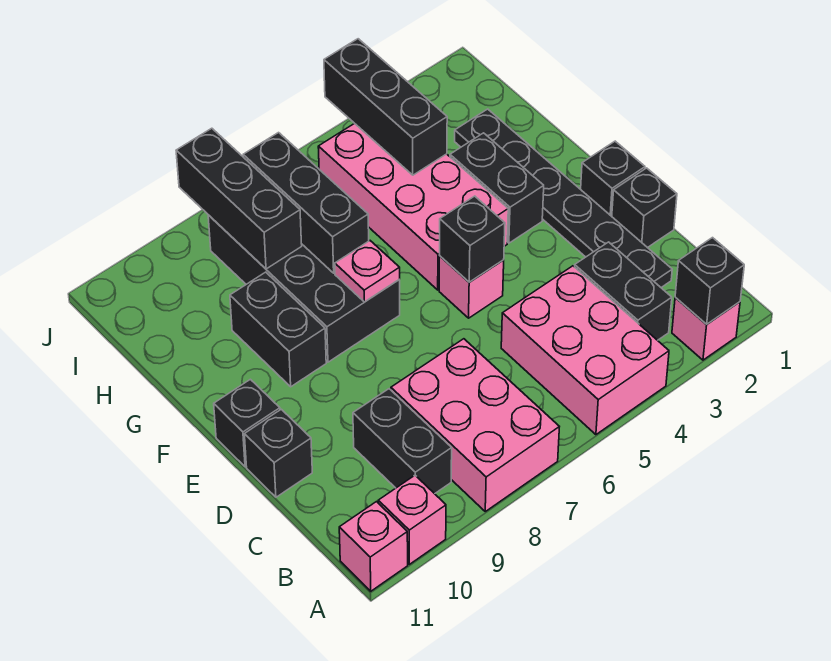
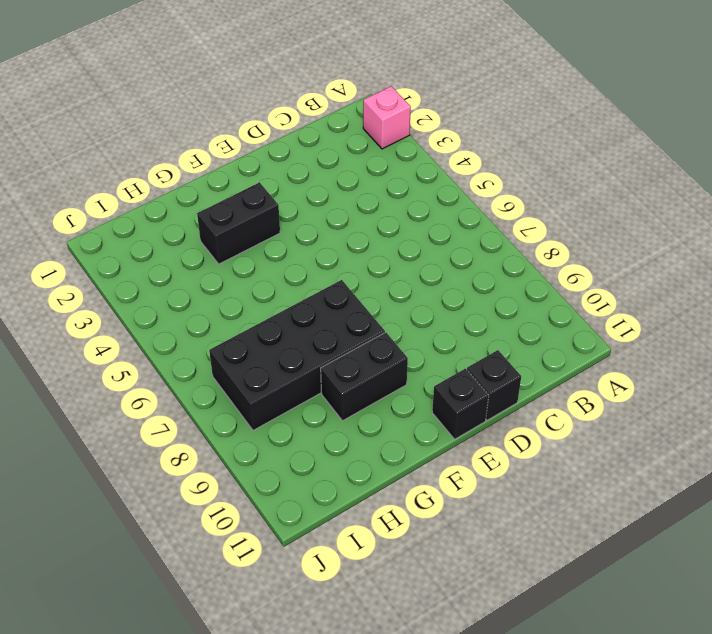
none -> pink brick A4:C5 level 1
none -> pink brick A7:C8 level 1
none -> pink brick A10 level 1

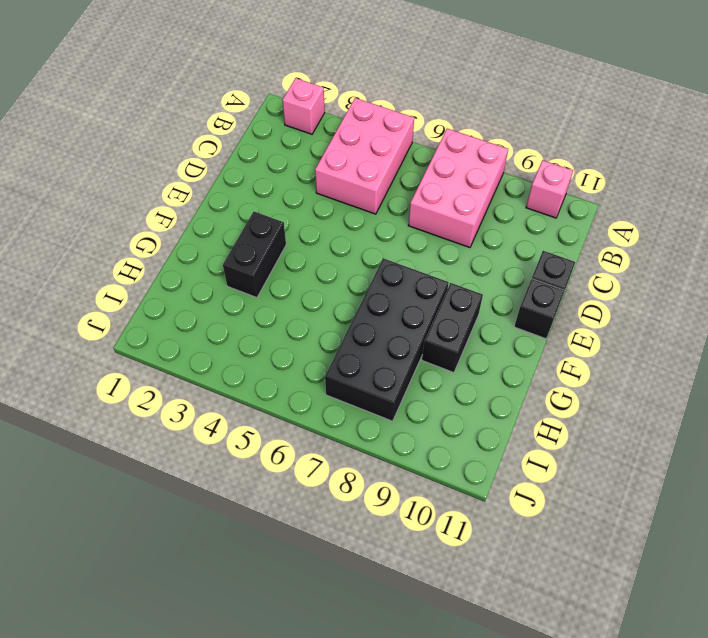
none -> pink brick A11 level 1
none -> black brick B3:C3 level 1
none -> black brick B9:C9 level 1

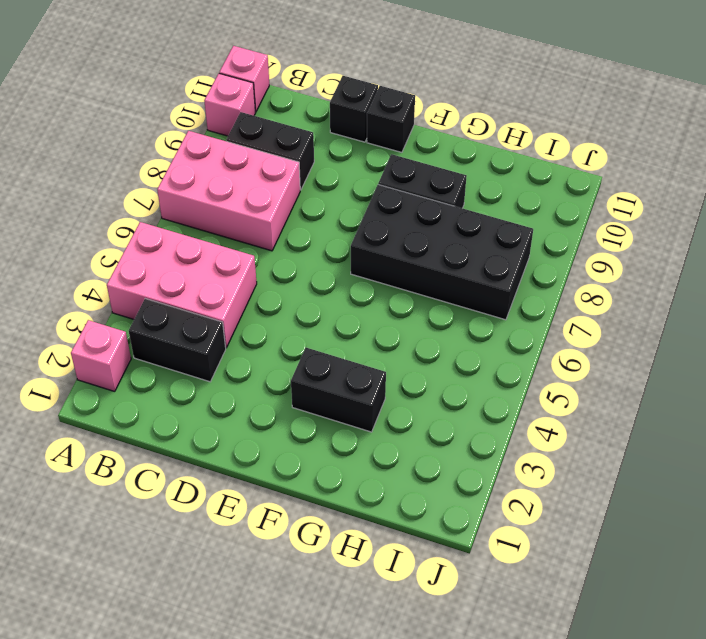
none -> black plate C2:H2 level 1
none -> black brick D1 level 1
none -> black brick E1 level 1

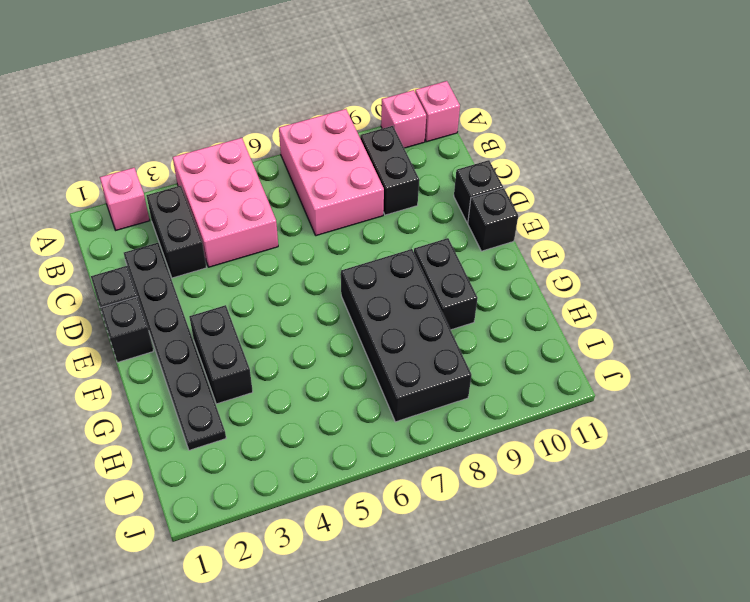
none -> pink brick E5 level 1
none -> pink brick F4:I5 level 1
none -> black brick A2 level 2

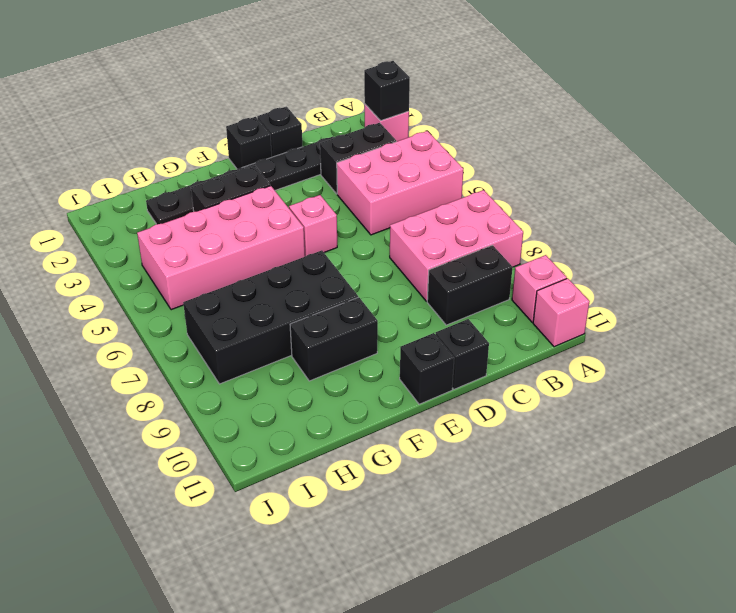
none -> black brick E5 level 2
none -> pink plate F7 level 2
none -> black brick G7:I7 level 2

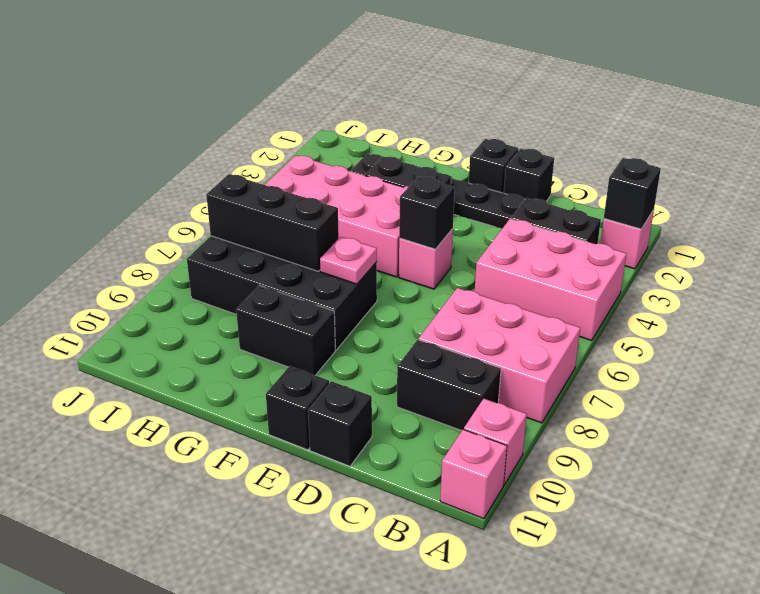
none -> black brick H4:J4 level 2
none -> black brick H8:J8 level 2

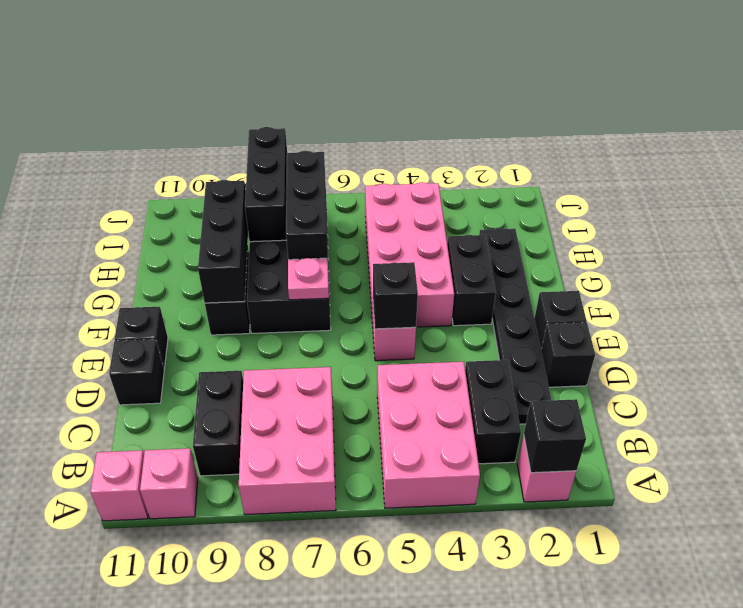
black brick F9:H9 level 2 -> black brick H4:J4 level 2

